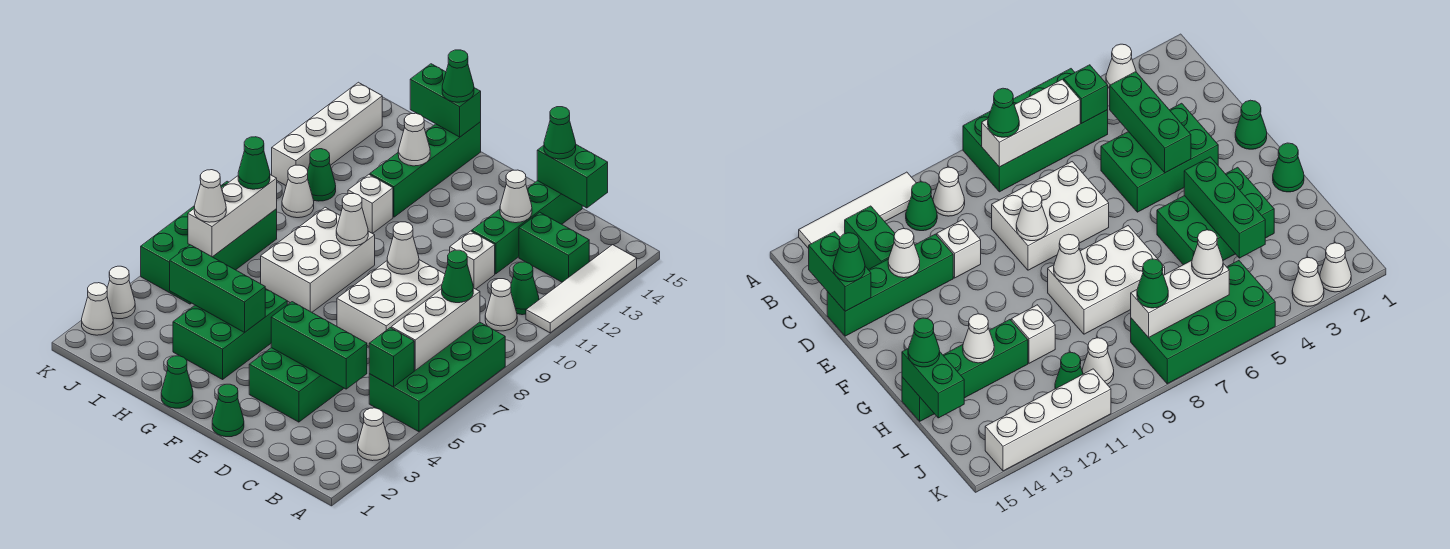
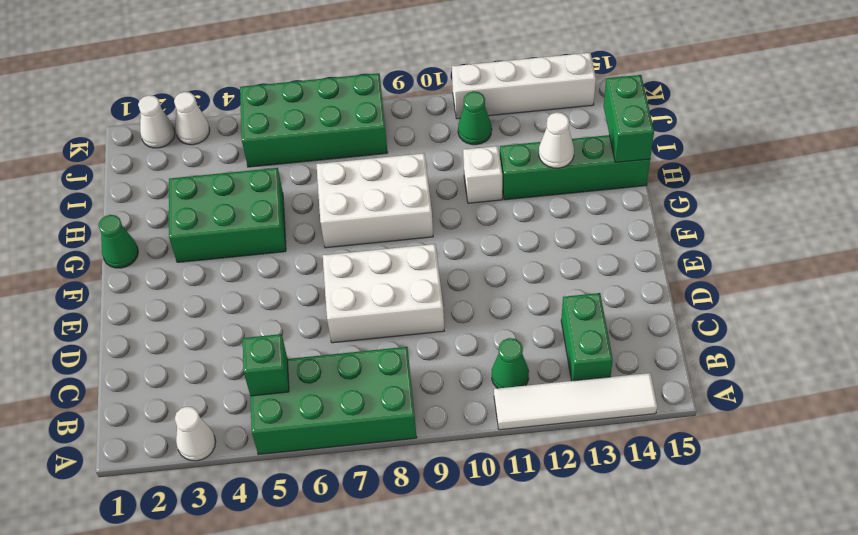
none -> white cone B10 level 1
none -> green brick D3:E5 level 1
none -> white brick D11 level 1
none -> green brick D12:D15 level 1

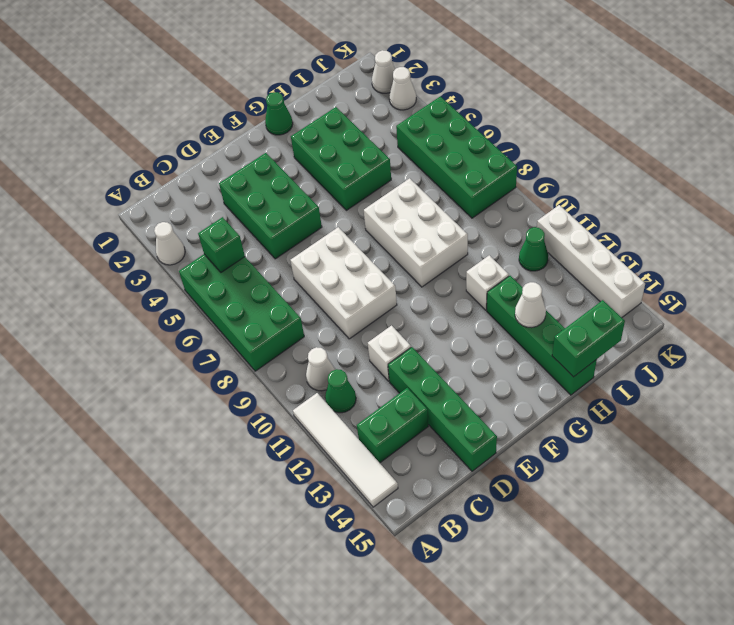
none -> green cone E1 level 1
none -> white cone J10 level 1
none -> white brick B6:B8 level 2
none -> green brick C4:E4 level 2

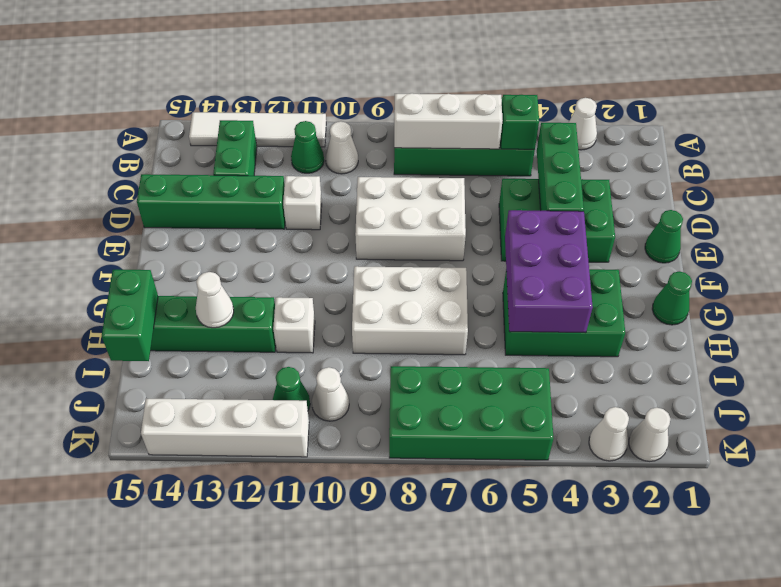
purple brick F4:H5 level 2 -> green brick G4:I4 level 2
none -> green brick C15:D15 level 2
none -> white cone D13 level 2
none -> white cone E9 level 2
none -> white cone G9 level 2

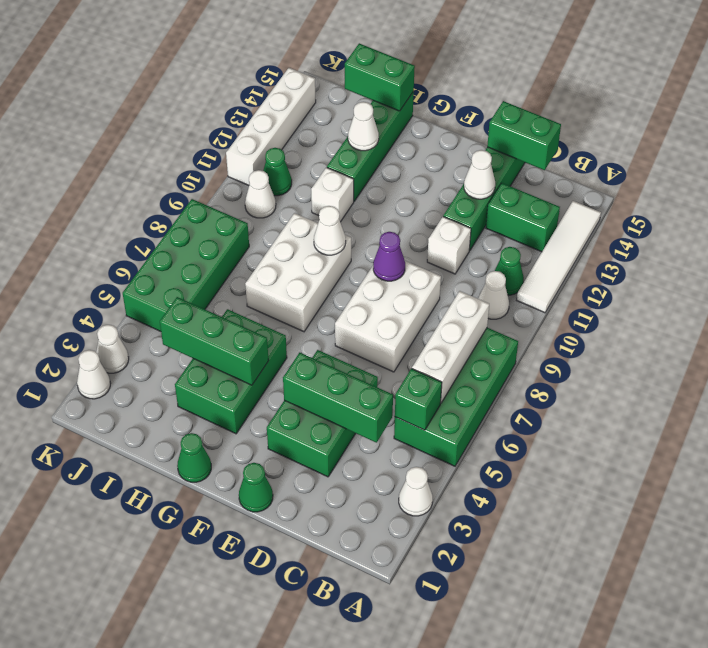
purple cone E9 level 2 -> white cone E9 level 2
none -> white brick J6:J8 level 2
none -> green cone B8 level 3
none -> green cone D15 level 3
none -> green cone H15 level 3

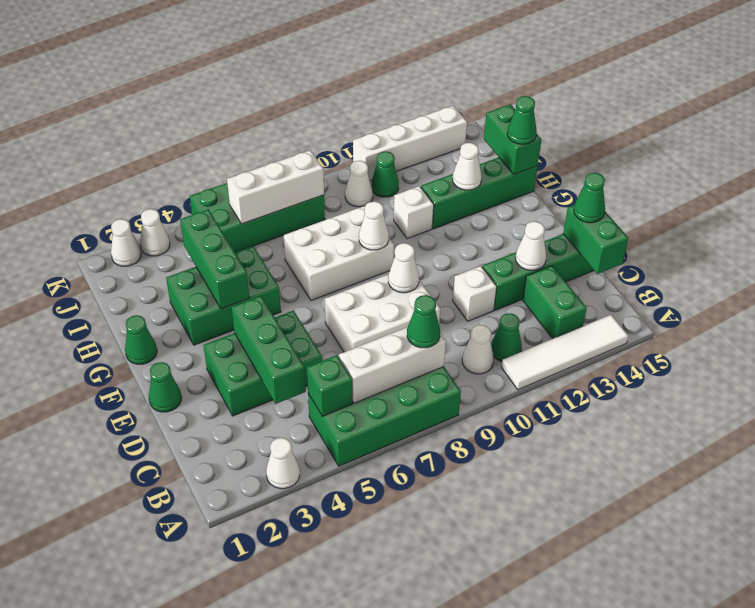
none -> white cone J6 level 3
none -> green cone J8 level 3

